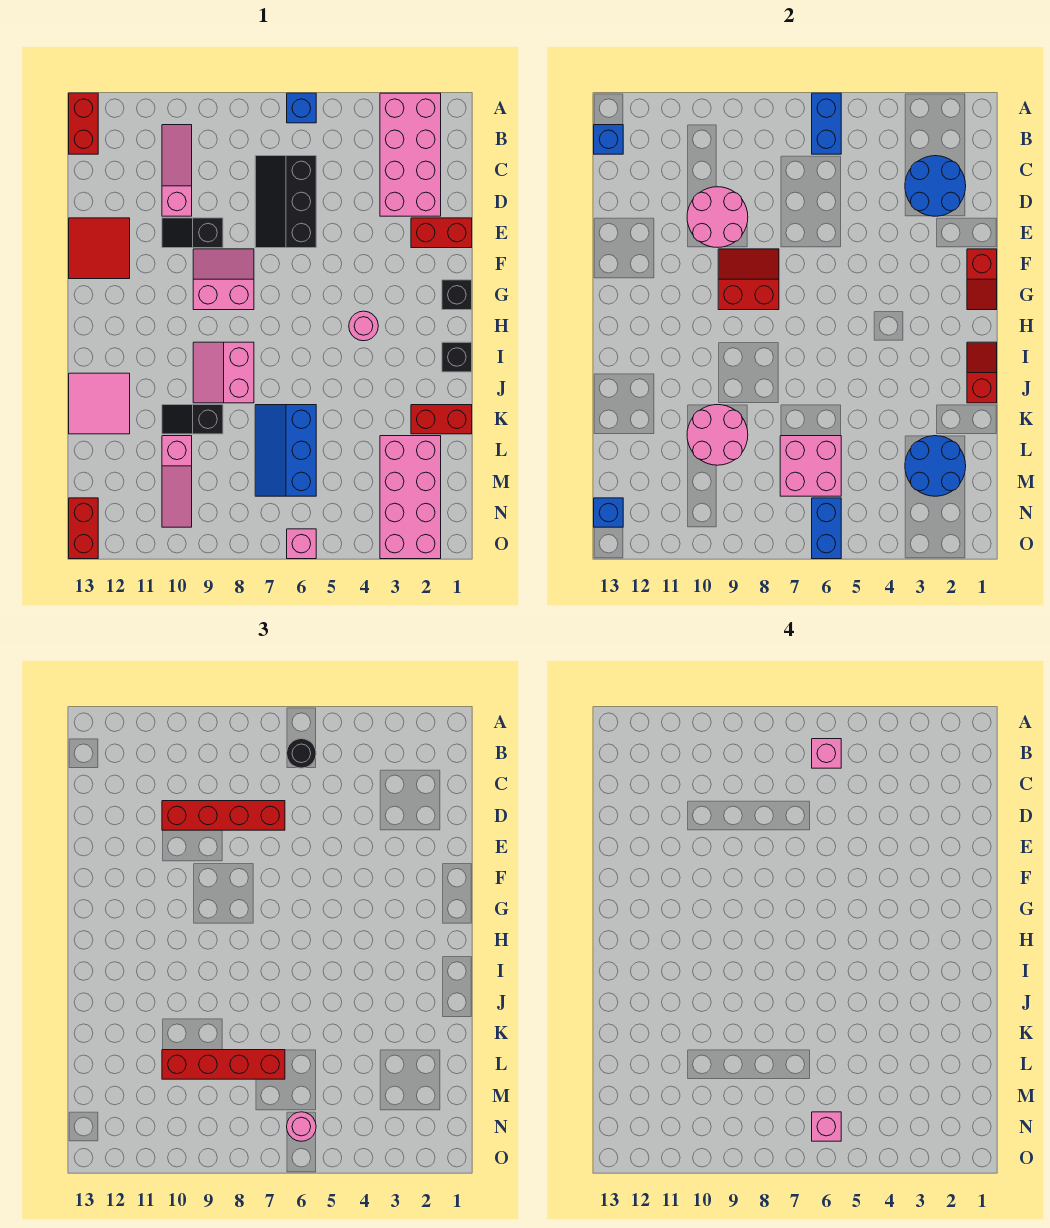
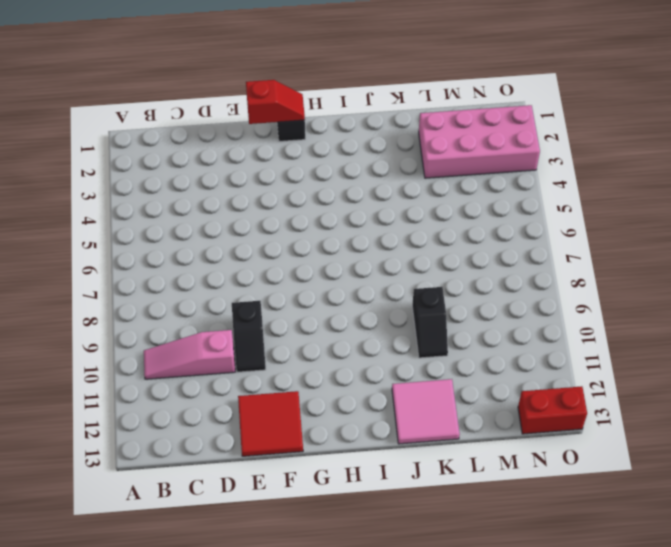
none -> pink brick A2:D3 level 1
none -> blue brick A6 level 1
none -> red brick A13:B13 level 1
none -> black slope C6:E7 level 1 top 6

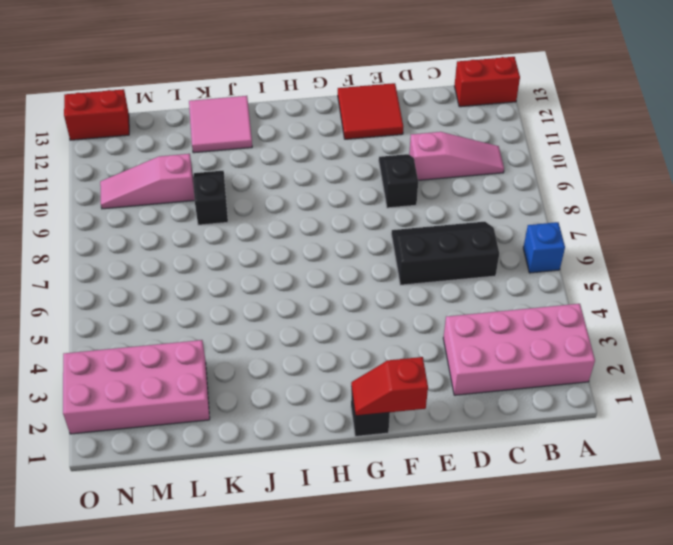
none -> red brick E1:E2 level 1
none -> pink slope F8:G9 level 1 top G
none -> pink round brick H4 level 1
none -> black brick I1 level 1

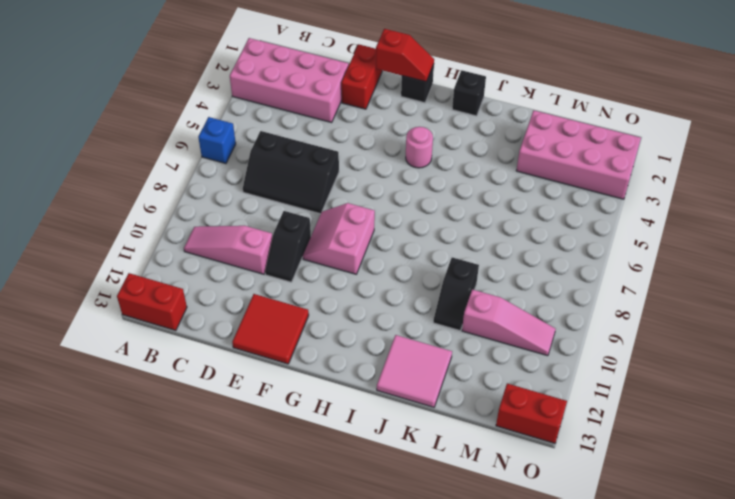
none -> pink slope I8:J9 level 1 top 8
none -> red brick K1:K2 level 1
none -> blue slope K6:M7 level 1 top 6
none -> pink brick O6 level 1

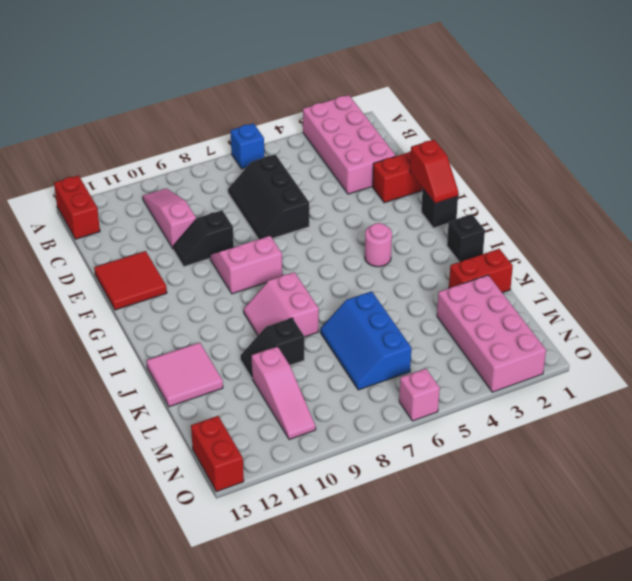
none -> blue brick A6:B6 level 2
none -> blue brick B13 level 2
none -> blue round brick C2:D3 level 2
none -> pink round brick D9:E10 level 2

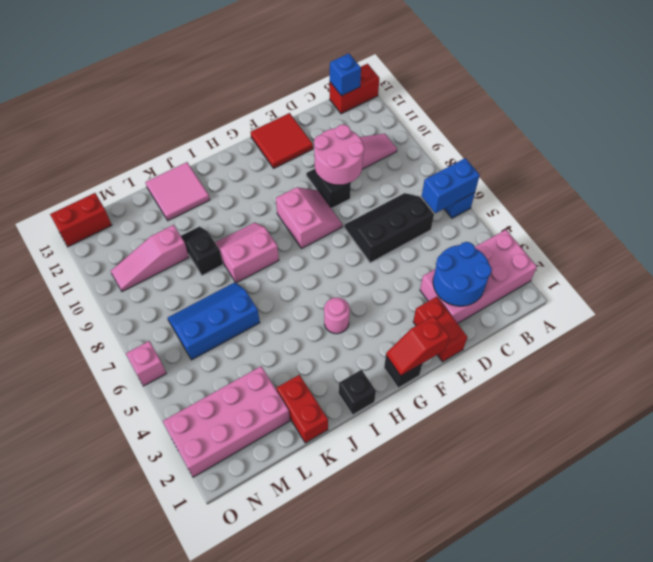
none -> red slope F8:G9 level 2 top G
none -> red slope I1:J1 level 2 top J
none -> pink round brick K9:L10 level 2
none -> blue round brick L2:M3 level 2

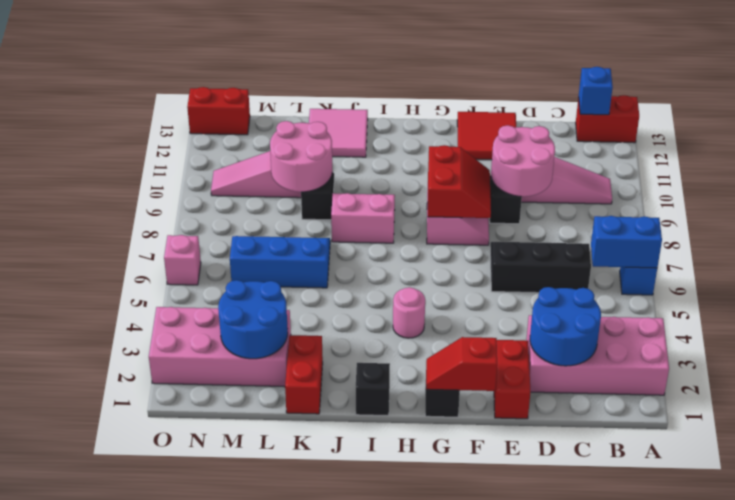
none -> red slope I1:J1 level 2 top J
none -> pink brick L6:M7 level 2
none -> blue brick N6:O6 level 2
none -> blue brick N13 level 2

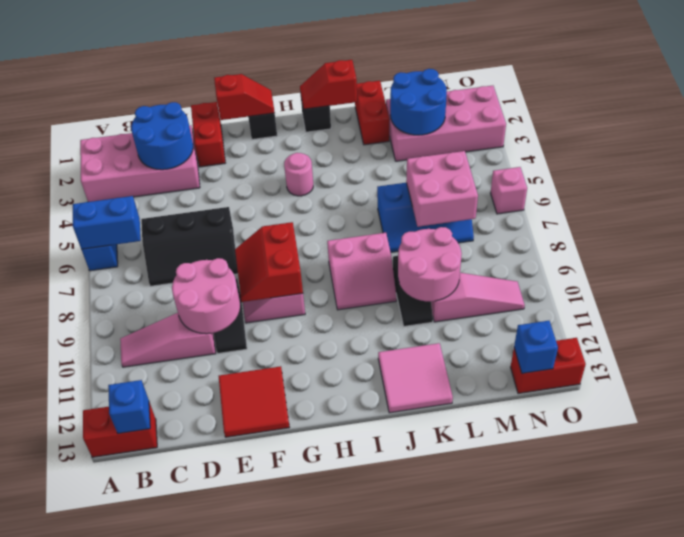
none -> blue brick N6:O6 level 2
none -> black round brick B6 level 3
none -> red brick D7:D10 level 3
none -> red brick L7:L10 level 3

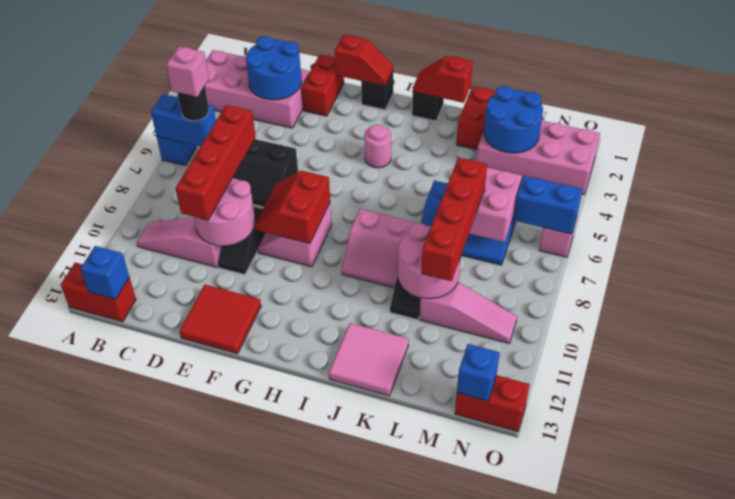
none -> pink round brick N6 level 3
none -> pink brick N6 level 4

